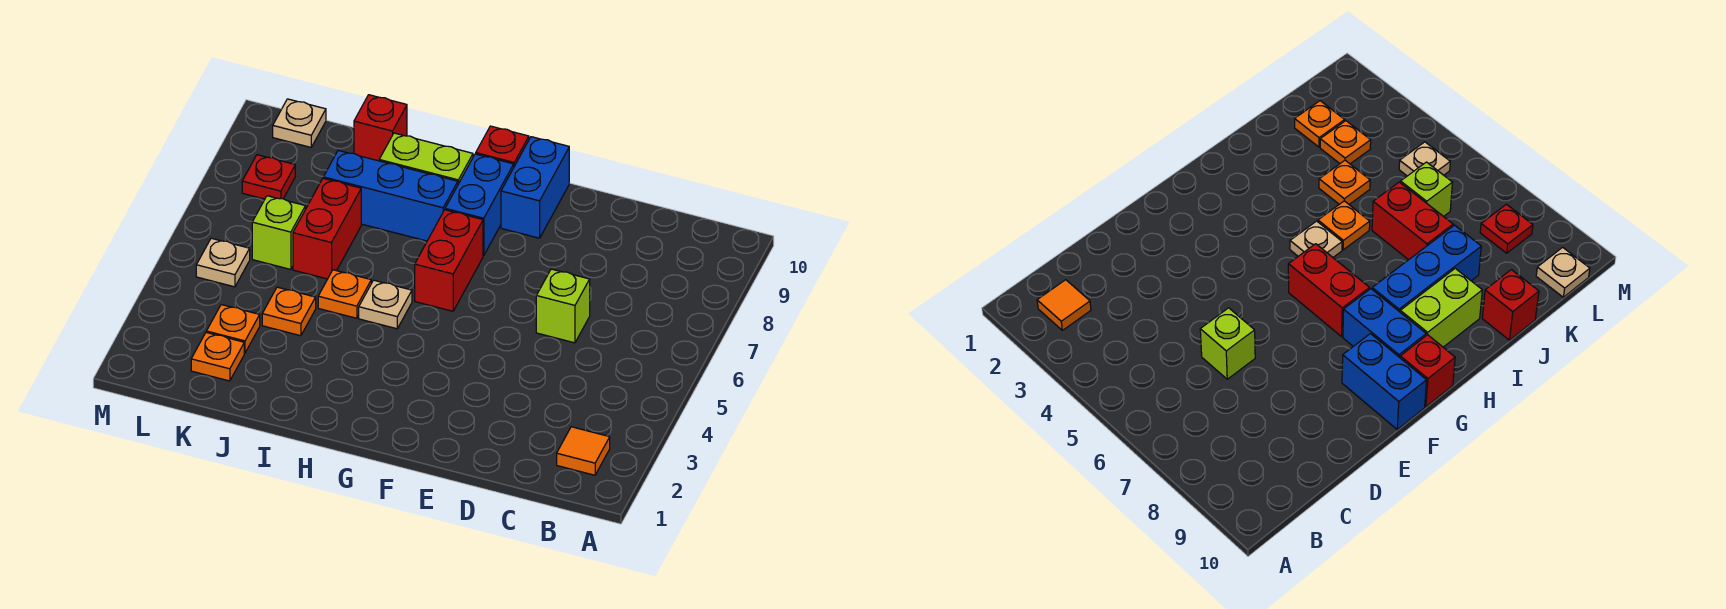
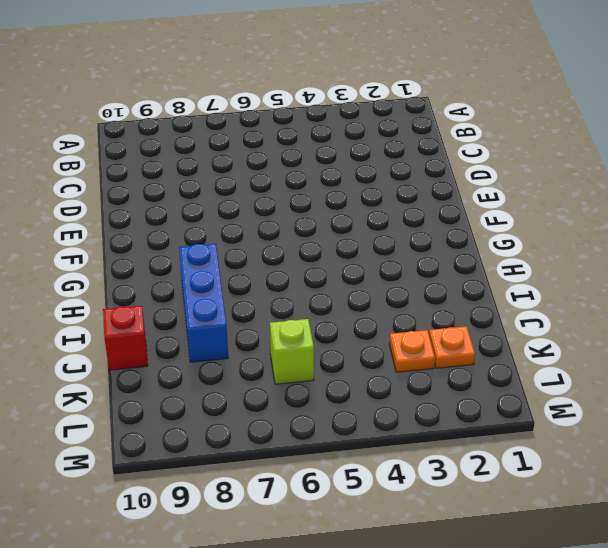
none -> orange tile B2 level 1
none -> lime brick D6 level 1
none -> blue brick F9:F10 level 1

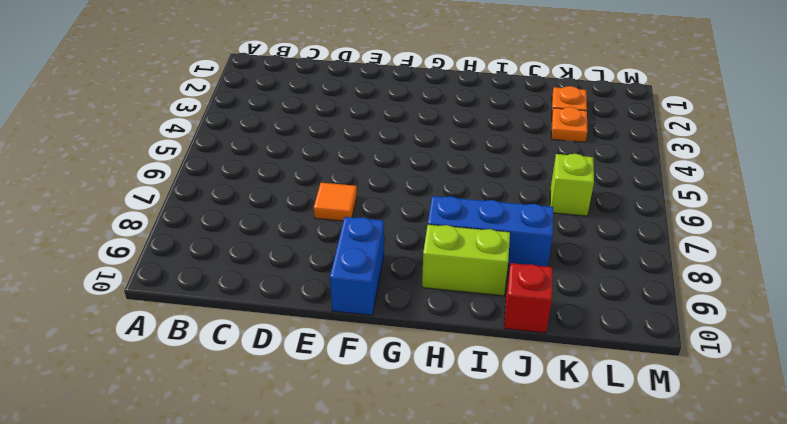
orange tile E7 level 1 -> orange tile B2 level 1
none -> lime brick D6 level 1
none -> red brick G6:G7 level 1
none -> blue brick G8:G9 level 1

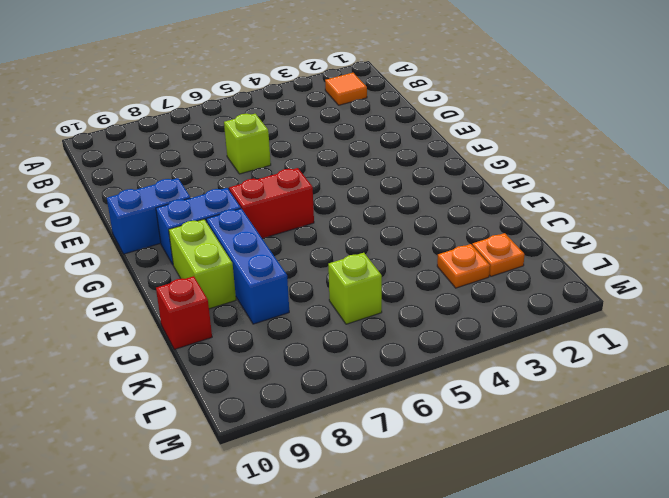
none -> red brick G10 level 1
none -> tan plate H5 level 1
none -> orange plate I5 level 1

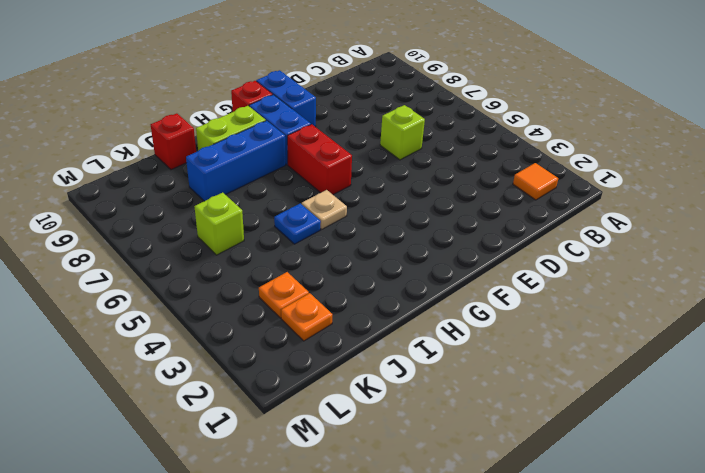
blue plate I5 level 1 -> orange plate I5 level 1
none -> orange plate J4 level 1
none -> red brick J6:J7 level 1
none -> tan plate L5 level 1

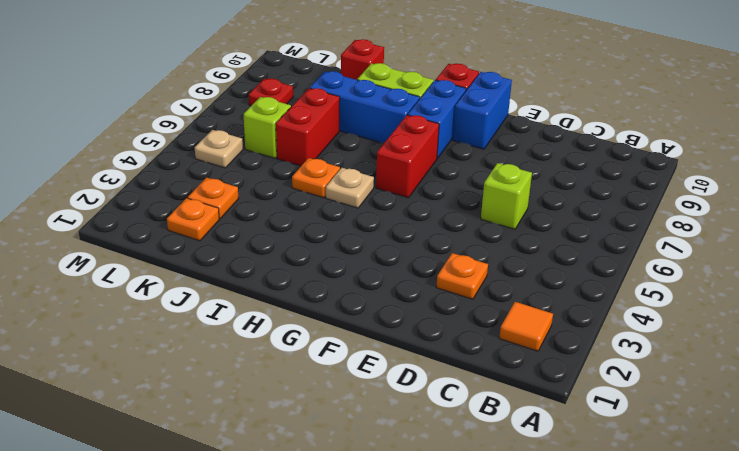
orange plate D3 level 1 -> orange plate J4 level 1
none -> tan plate L10 level 1

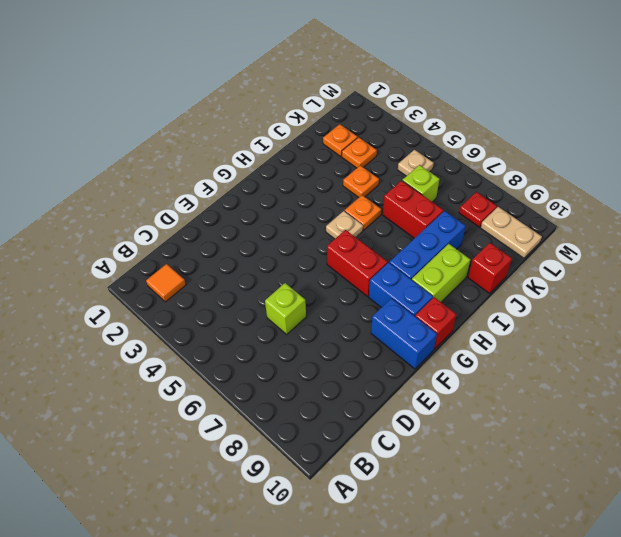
tan plate L9:L10 level 1 -> tan plate L10 level 1

